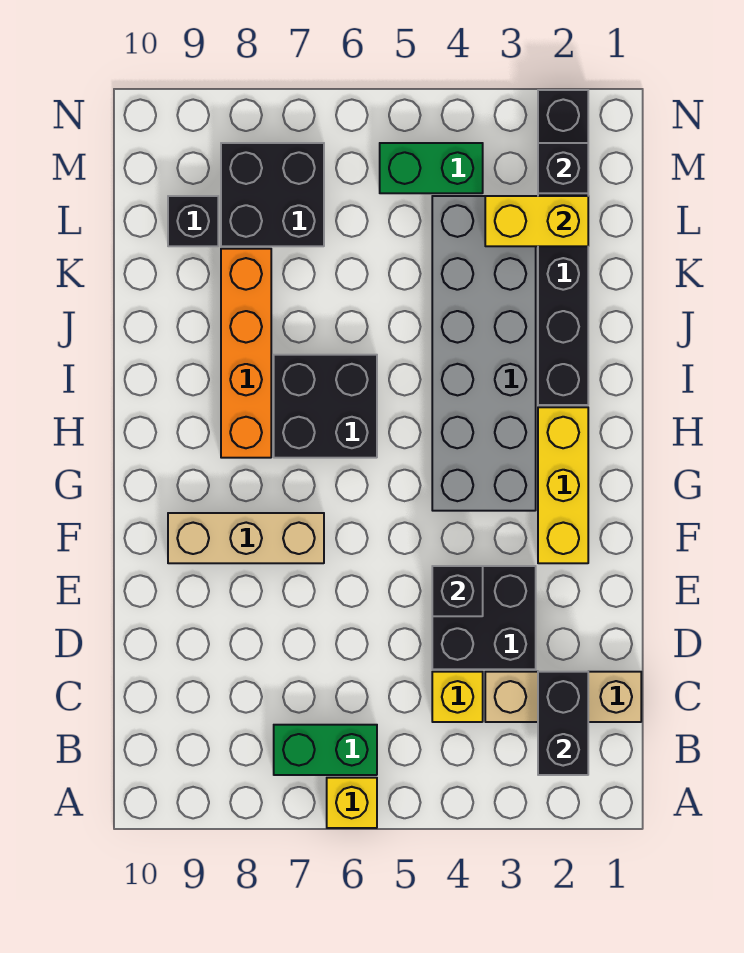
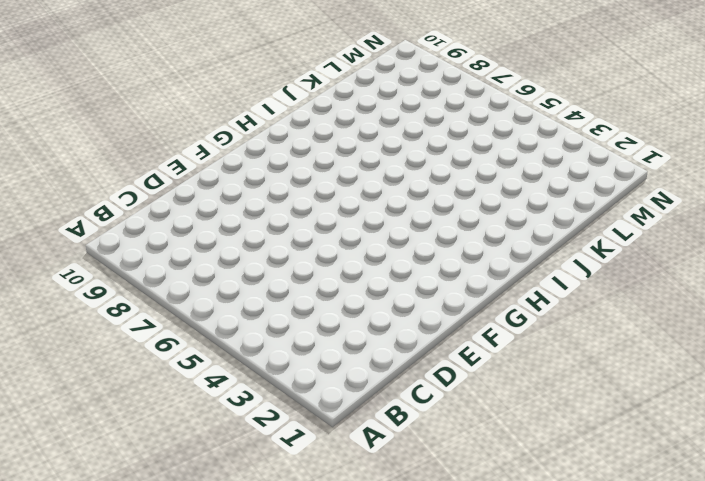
none -> yellow brick A6 level 1
none -> green brick B6:B7 level 1
none -> tan brick C1:C3 level 1

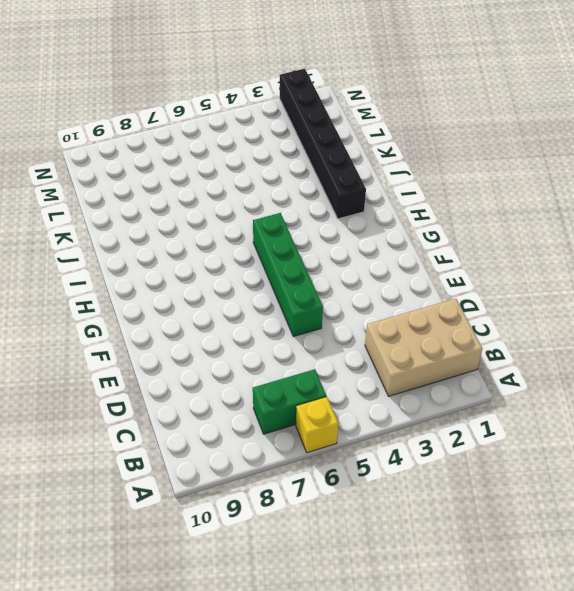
tan brick B1:C3 level 1 -> tan brick C1:C3 level 1
green brick E5:H5 level 1 -> none
none -> yellow brick C4 level 1
none -> black brick D3:E4 level 1
none -> yellow brick F2:H2 level 1

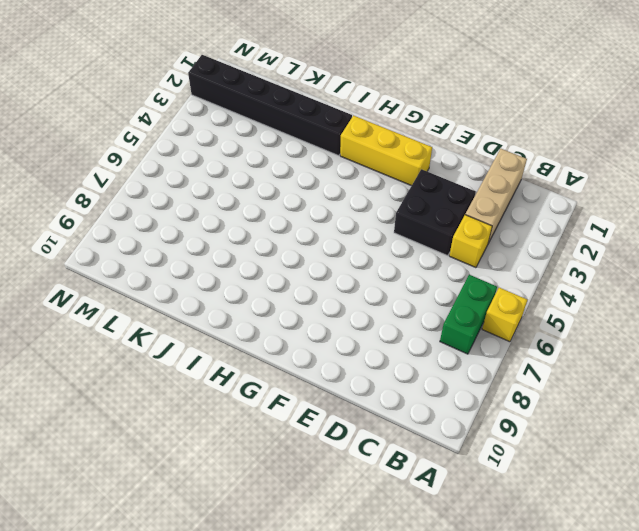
none -> tan brick F7:F9 level 1
none -> grey brick G3:L4 level 1
none -> black brick H6:I7 level 1

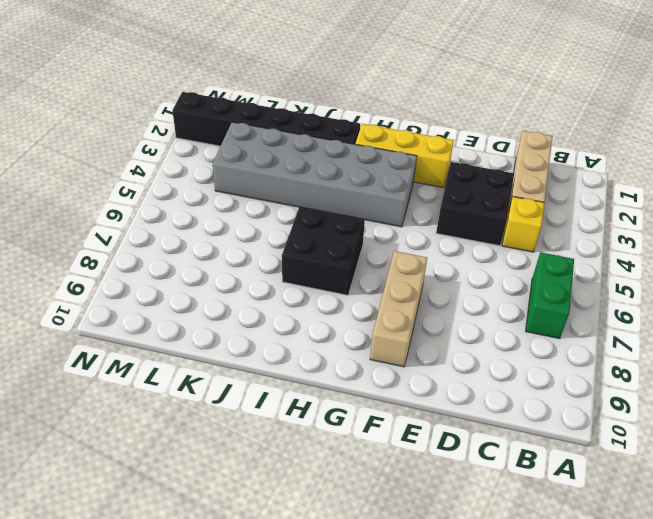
none -> yellow brick A6 level 1
none -> orange brick H8:K8 level 1
none -> black brick L7:M8 level 1

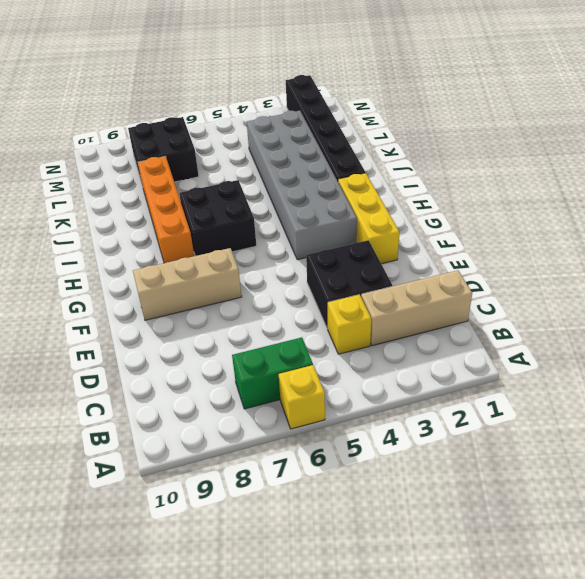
none -> black brick L9 level 1
none -> green brick M4:M5 level 1
none -> black brick B2:C2 level 2

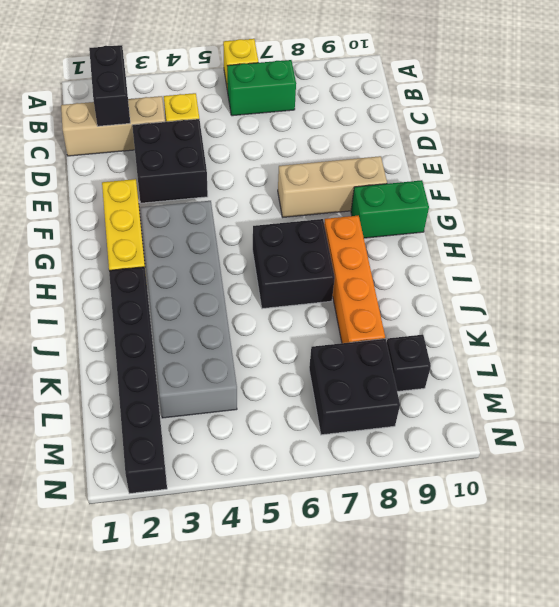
green brick G9:G10 level 1 -> green brick M4:M5 level 1
none -> black brick E4 level 2
none -> yellow brick L2:L3 level 2
none -> black brick M2 level 2

